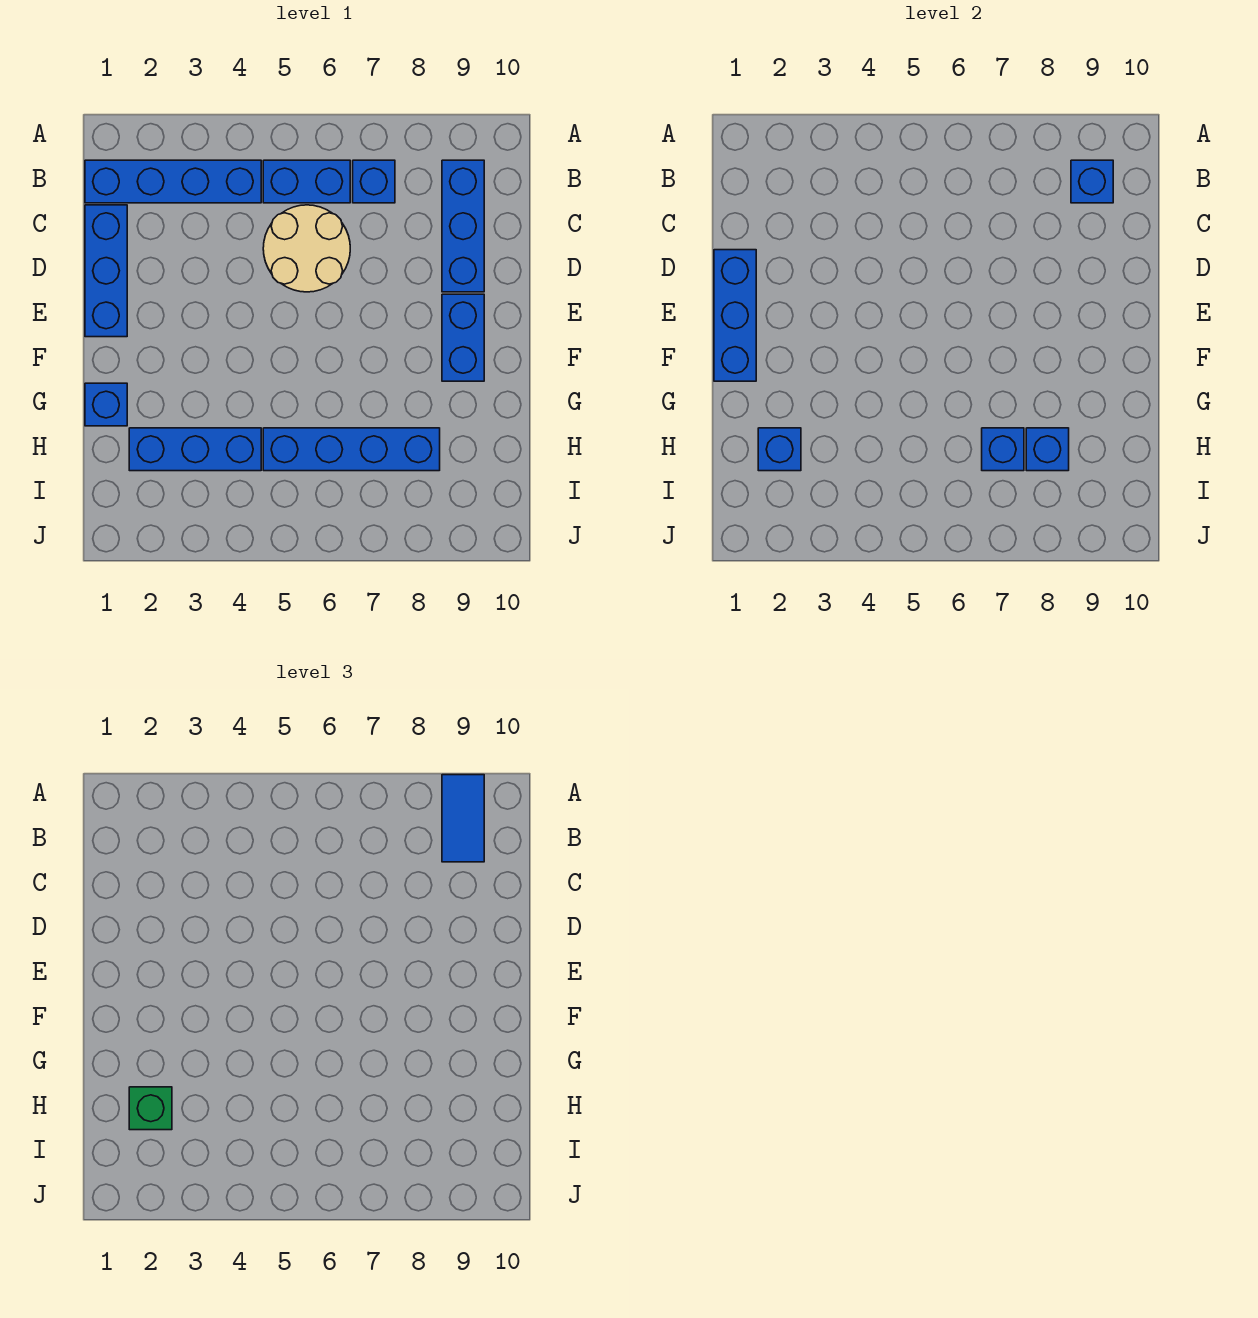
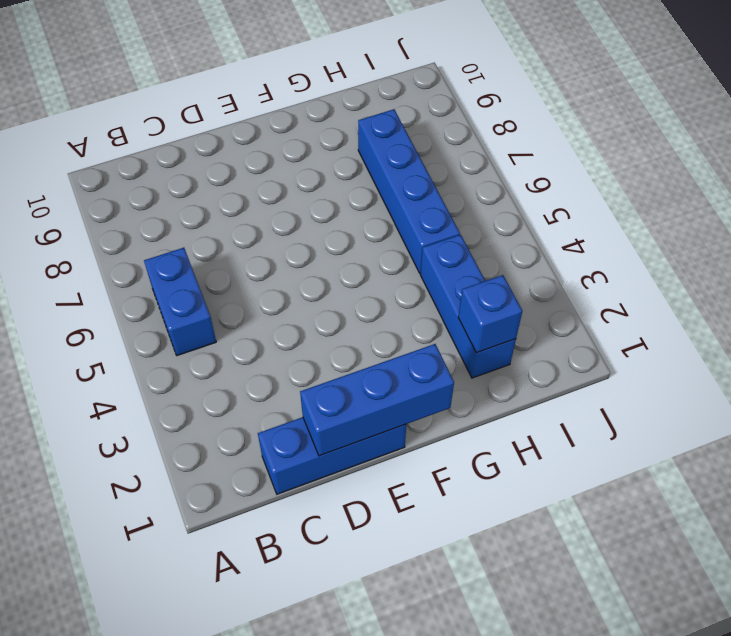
none -> blue brick B1:B4 level 1
none -> blue brick B7 level 1
none -> blue brick B9:D9 level 1

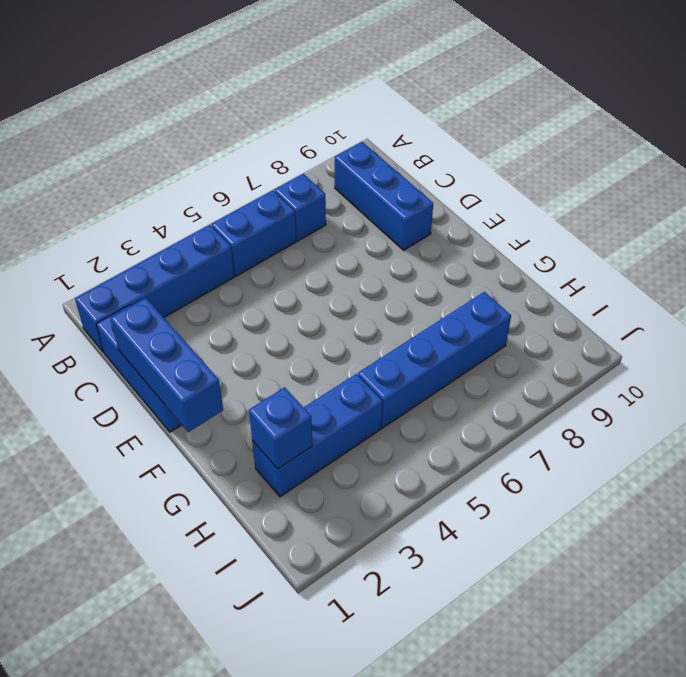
none -> tan round brick C5:D6 level 1
none -> blue brick E9:F9 level 1
none -> blue brick G1 level 1

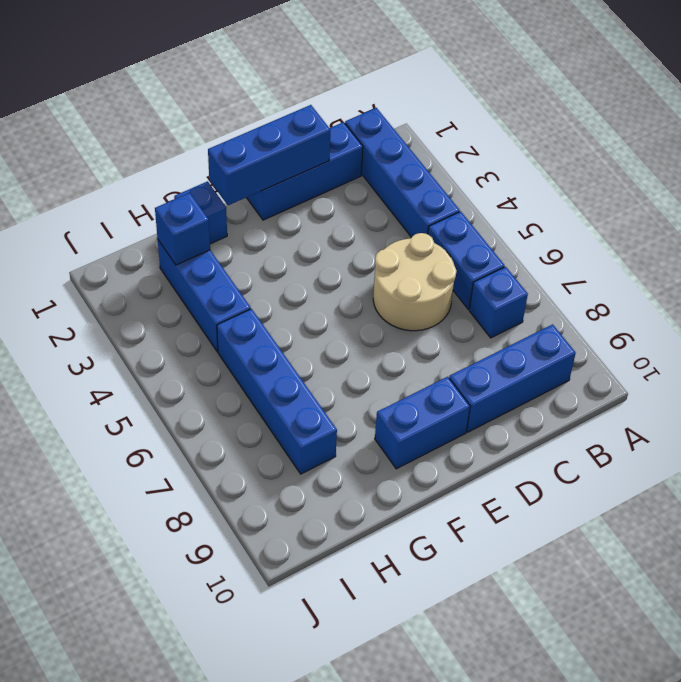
none -> blue brick B9 level 2
none -> blue brick H7 level 2
none -> blue brick H8 level 2

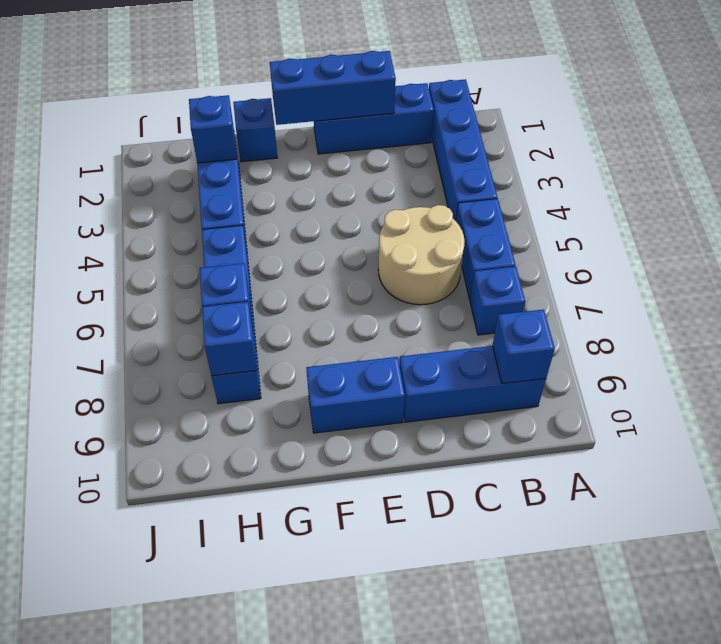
none -> blue tile A9:B9 level 3
none -> green brick H2 level 3

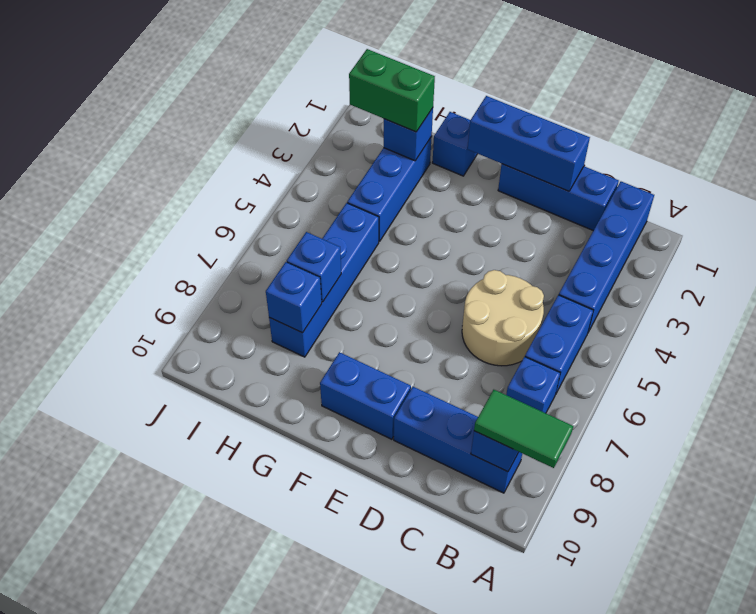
green tile A9:B9 level 3 -> blue tile A9:B9 level 3
green brick H2:I2 level 3 -> green brick H2 level 3

